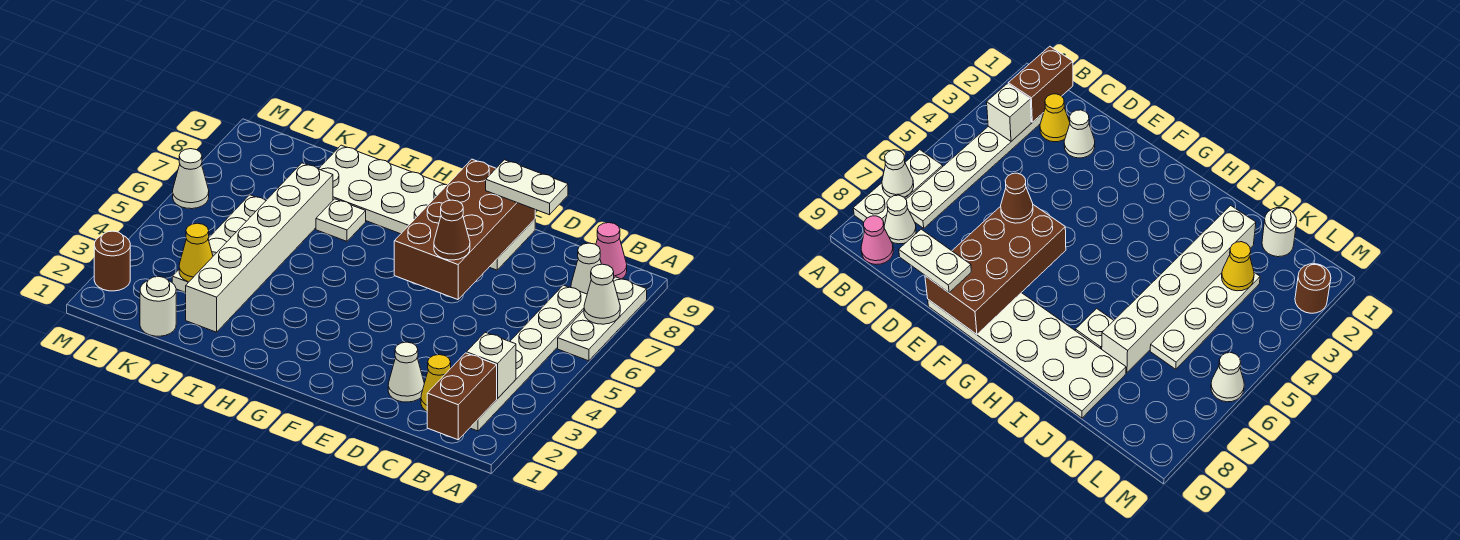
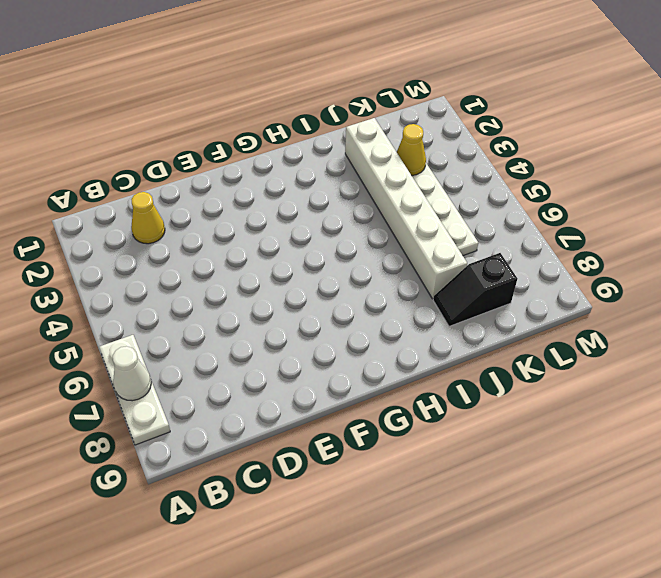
black slope J8:K8 level 1 top K -> white plate E8:J9 level 1
none -> white plate B2:B7 level 1
none -> white cone B8 level 1
none -> pink cone B9 level 1

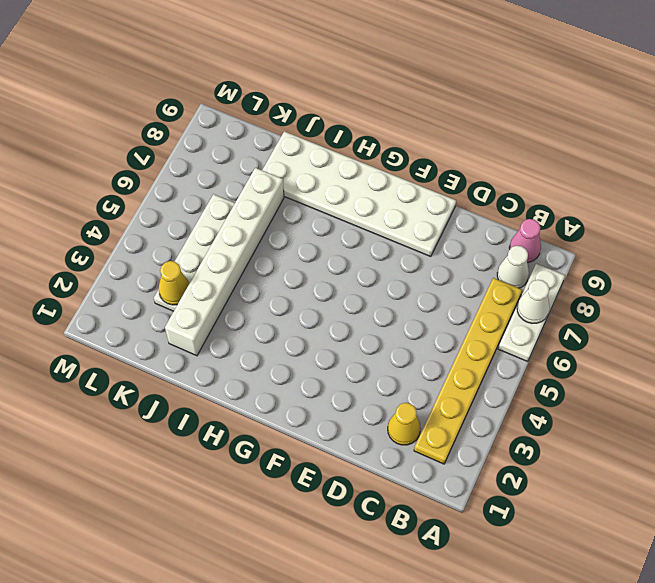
yellow plate B2:B7 level 1 -> white plate B2:B7 level 1
none -> white cone D2 level 1
none -> white plate I7 level 1
none -> white round brick K1 level 1

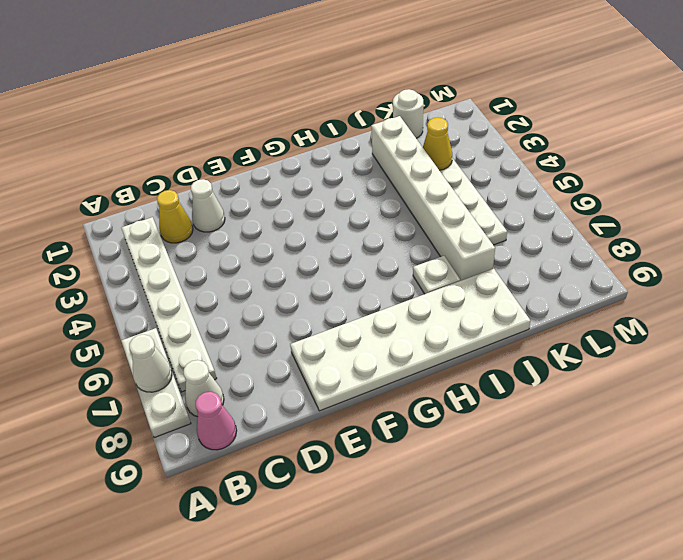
none -> brown round brick M2 level 1
none -> white cone M6 level 1
none -> brown brick B1:B2 level 2

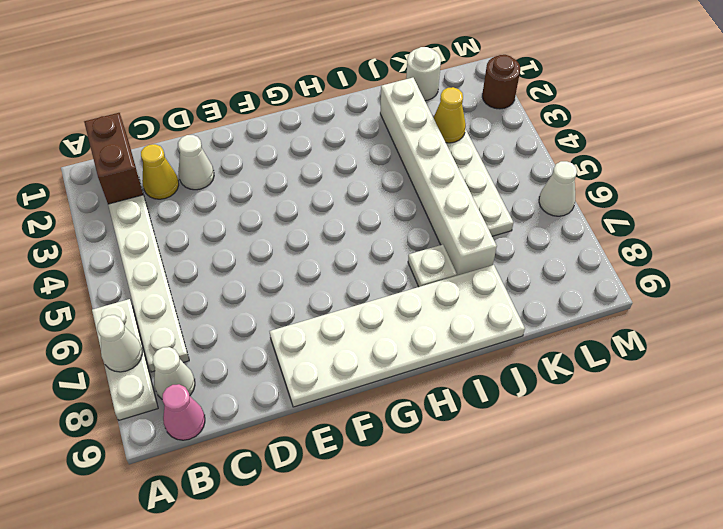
none -> white brick B3 level 2
none -> brown brick E6:F9 level 2
none -> white plate D9:E9 level 3

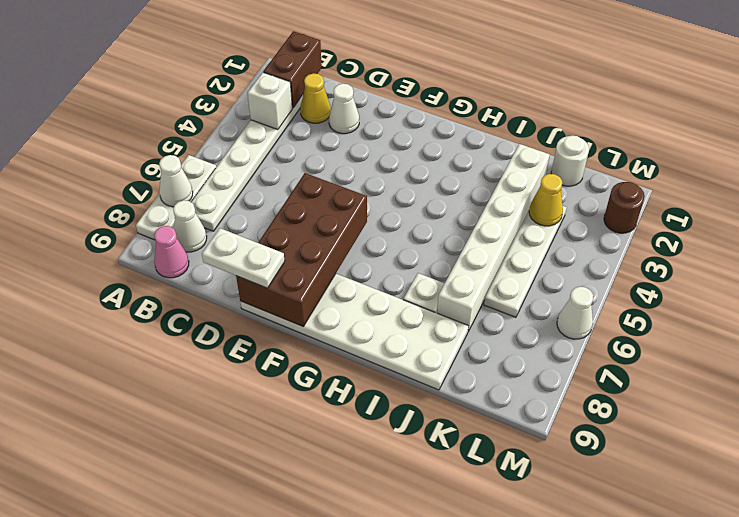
none -> brown cone E6 level 3

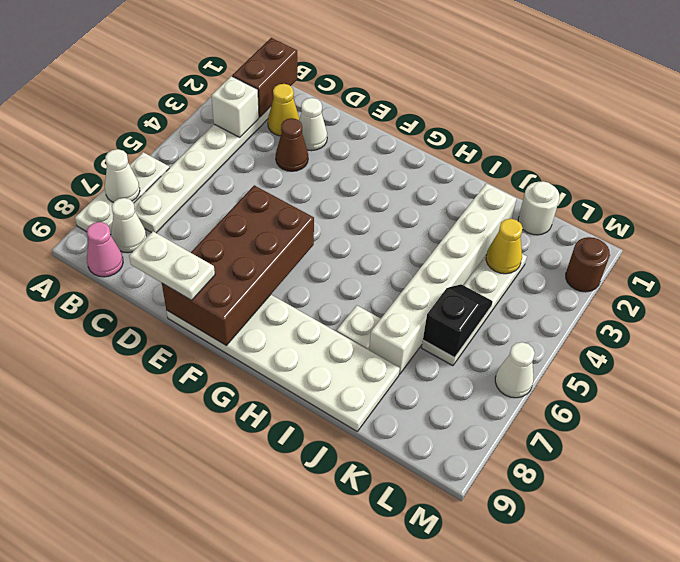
brown cone D3 level 1 -> brown cone E6 level 3
black slope K5:K6 level 2 top 6 -> none

